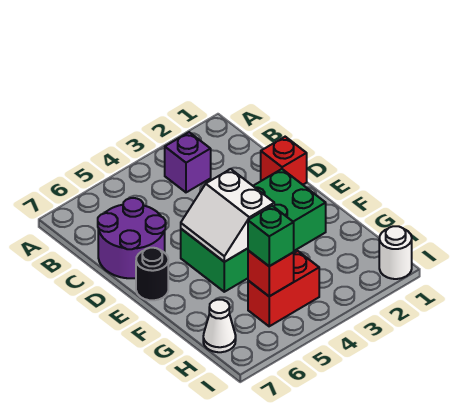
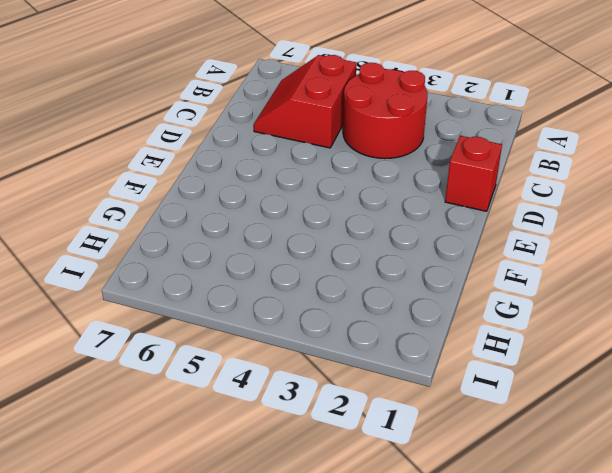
red round brick B3:C4 level 1 -> purple brick B3 level 1
red slope B5:C6 level 1 top 5 -> purple round brick C6:D7 level 1
none -> green brick E2:F5 level 1
none -> black round brick E7 level 1

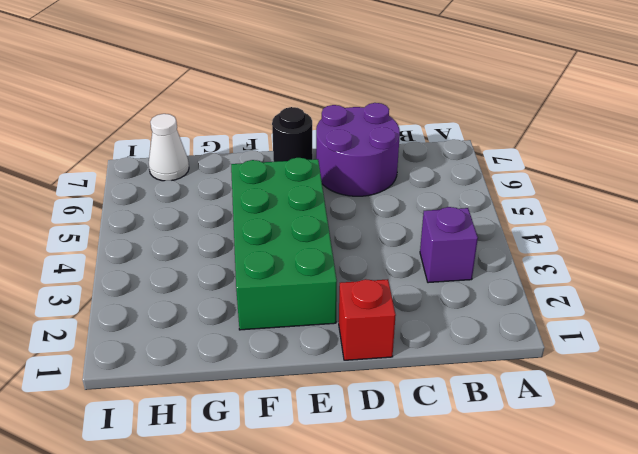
none -> red brick H4:H5 level 1
none -> white round brick I1 level 1

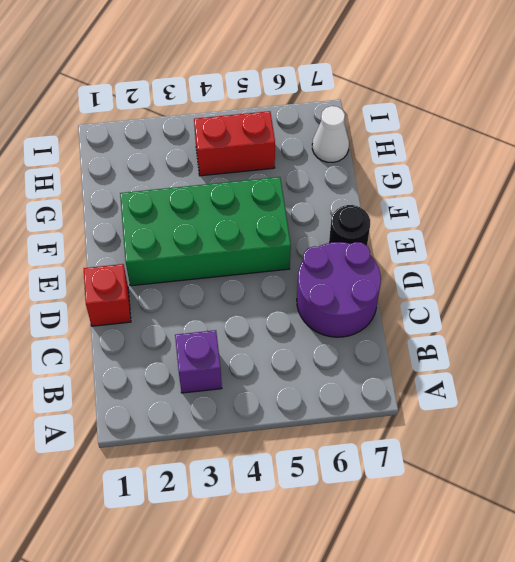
none -> white round brick I1 level 1
none -> white slope E4:F5 level 2 top 4

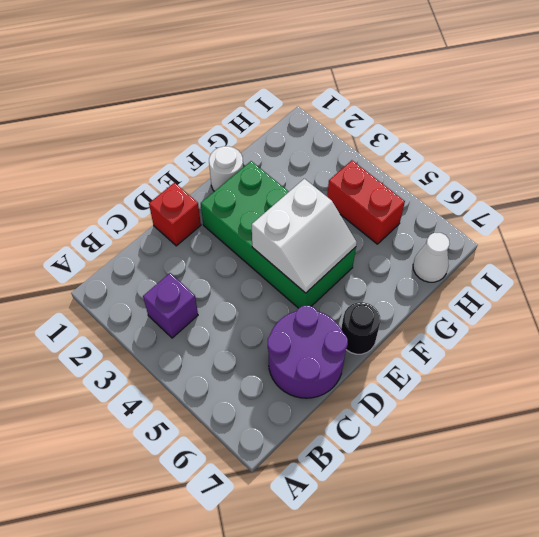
white round brick F1 level 1 -> white round brick I1 level 1
none -> red brick H5 level 2
none -> green brick H5 level 3

